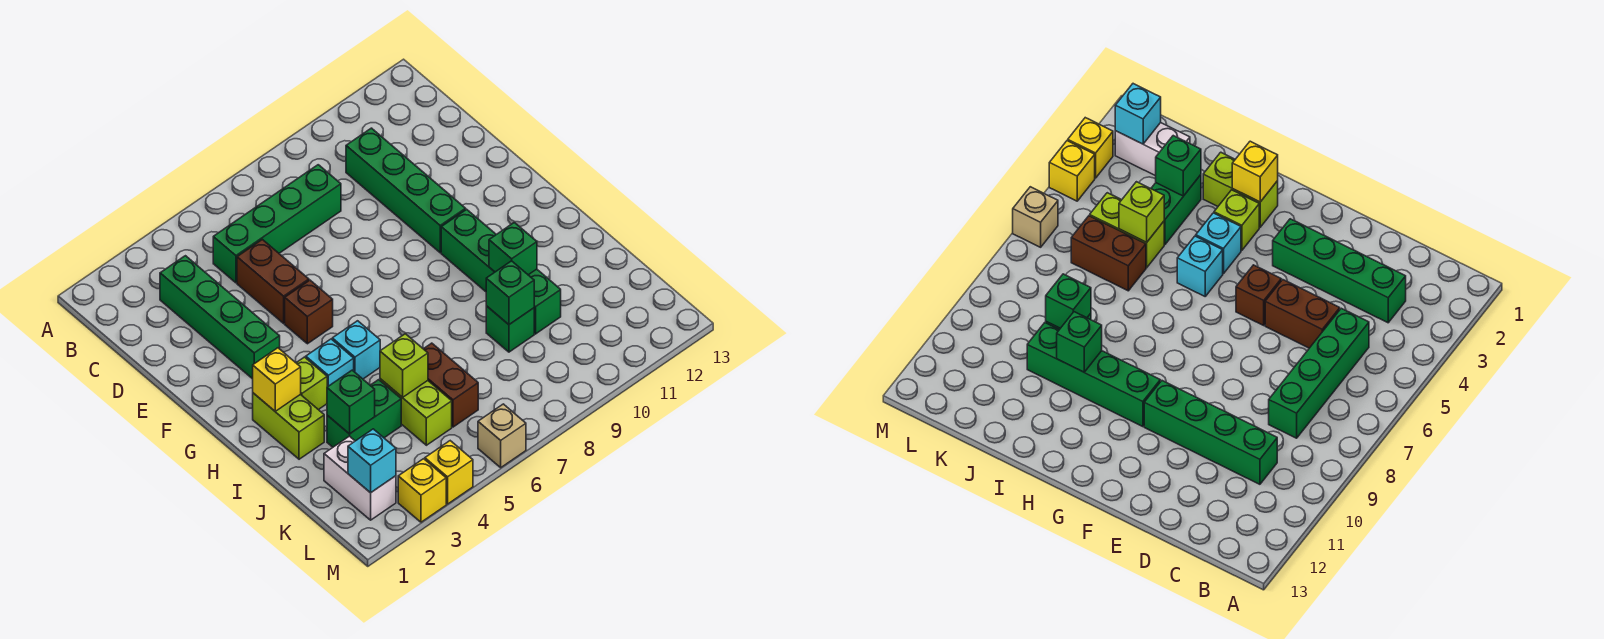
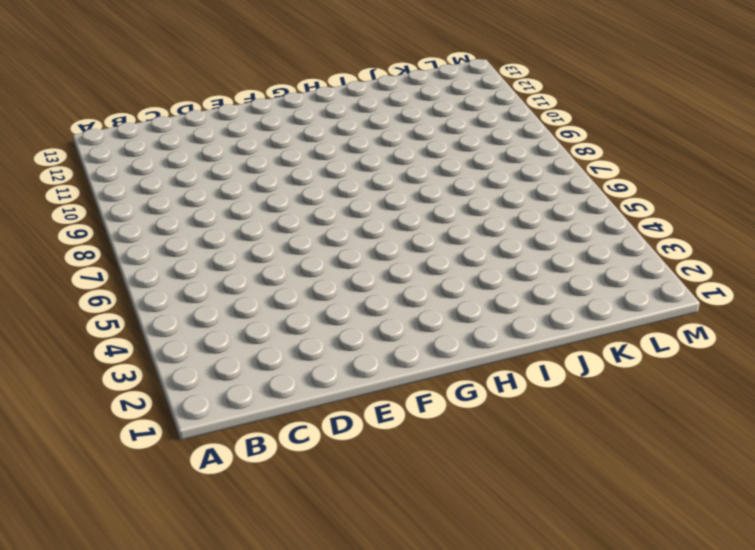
none -> green brick C3:F3 level 1
none -> green brick C5:C8 level 1
none -> green brick C10:F10 level 1

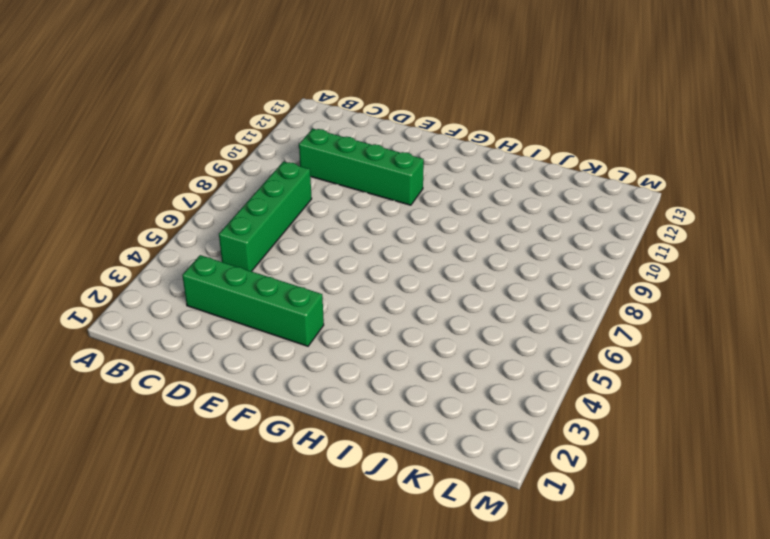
none -> brown brick D5:E5 level 1
none -> brown brick F5 level 1
none -> green brick G10:J10 level 1

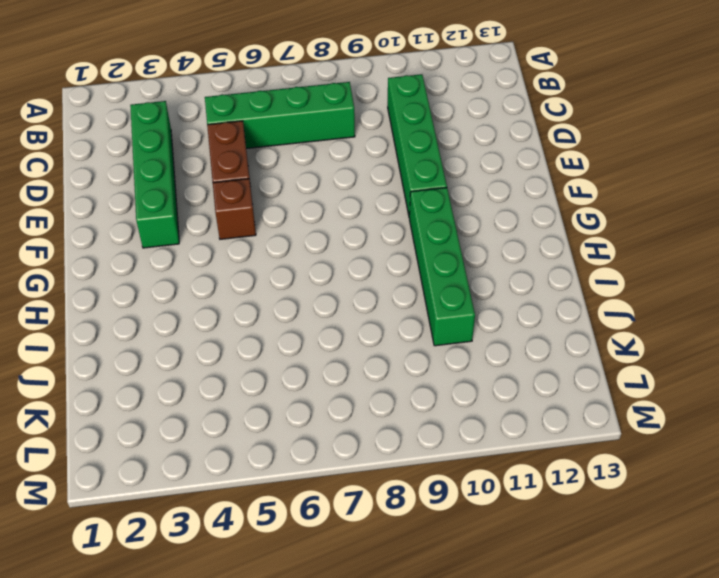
none -> lime brick H2:I2 level 1
none -> lime brick H3 level 1
none -> cyan brick H4 level 1

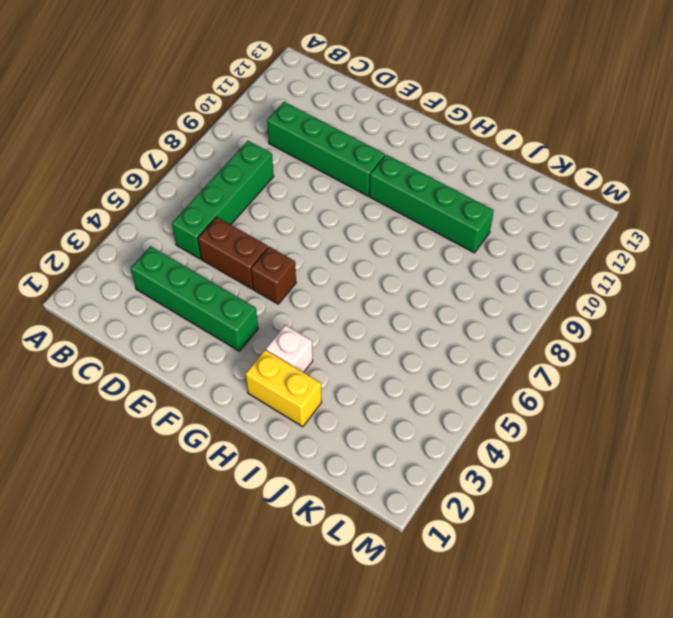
yellow brick H2:I2 level 1 -> lime brick H2:I2 level 1
white brick H3 level 1 -> lime brick H3 level 1
none -> cyan brick H4 level 1
none -> cyan brick H5 level 1
none -> green brick J3:J4 level 1

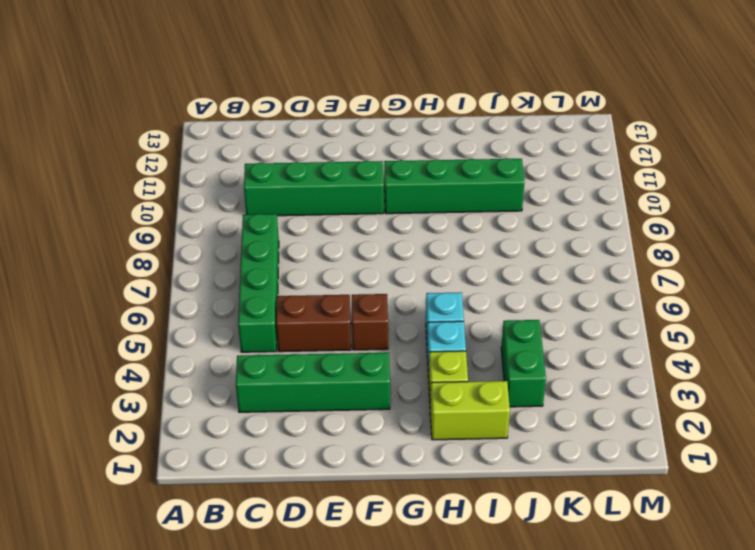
none -> lime brick J5:K5 level 1
none -> brown brick J6:K6 level 1
none -> green brick J9 level 1

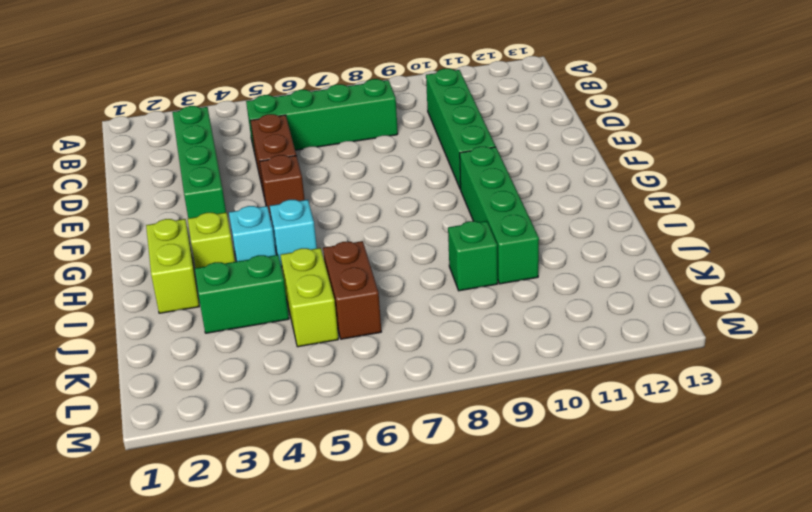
none -> white brick K2:L2 level 1
none -> yellow brick M3 level 1
none -> yellow brick M4 level 1

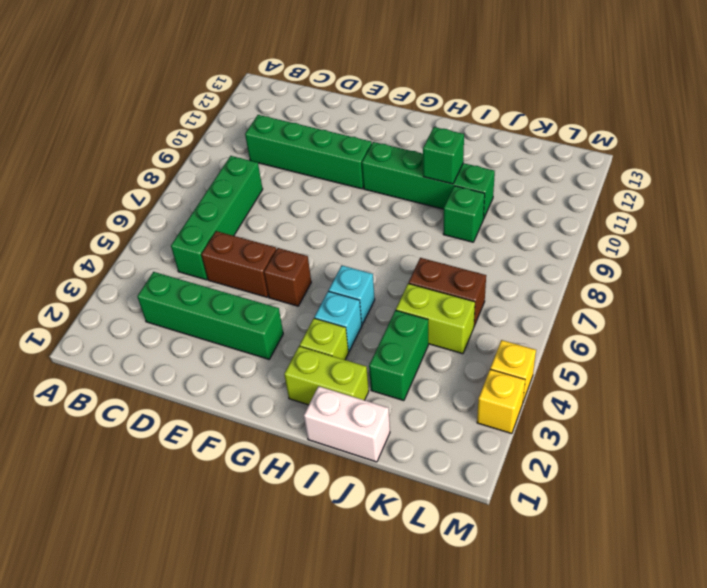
white brick I1:J1 level 1 -> white brick K2:L2 level 1
none -> tan brick M6 level 1
none -> yellow brick H2 level 2
none -> green brick J3 level 2

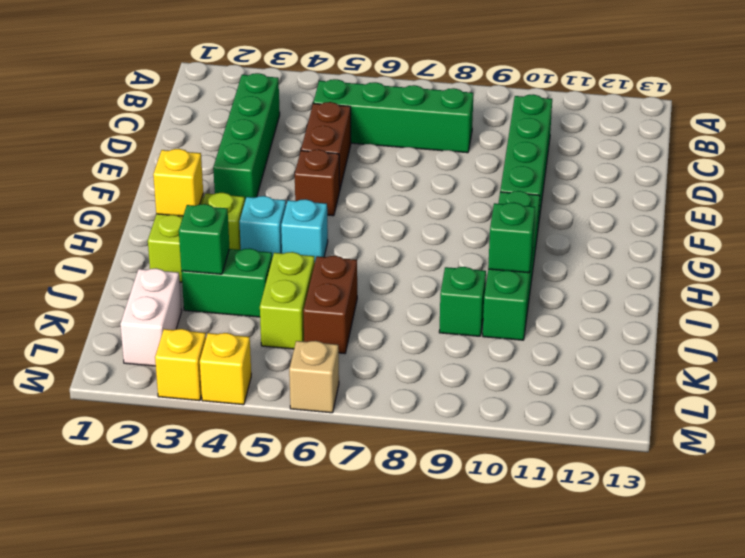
none -> lime brick J5 level 2
none -> green brick J9 level 2
none -> cyan brick L2 level 2

